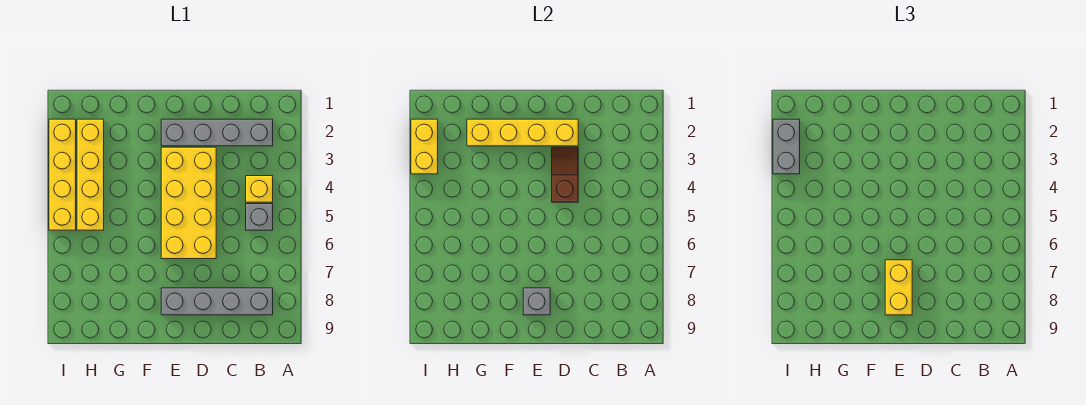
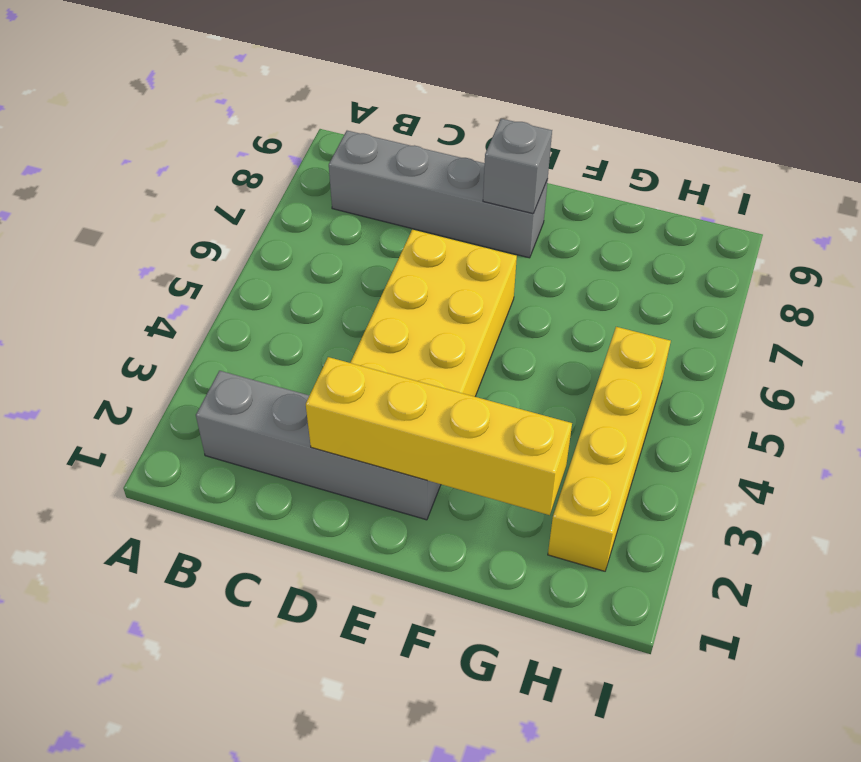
none -> yellow brick B4 level 1
none -> grey brick B5 level 1
none -> yellow brick I2:I5 level 1

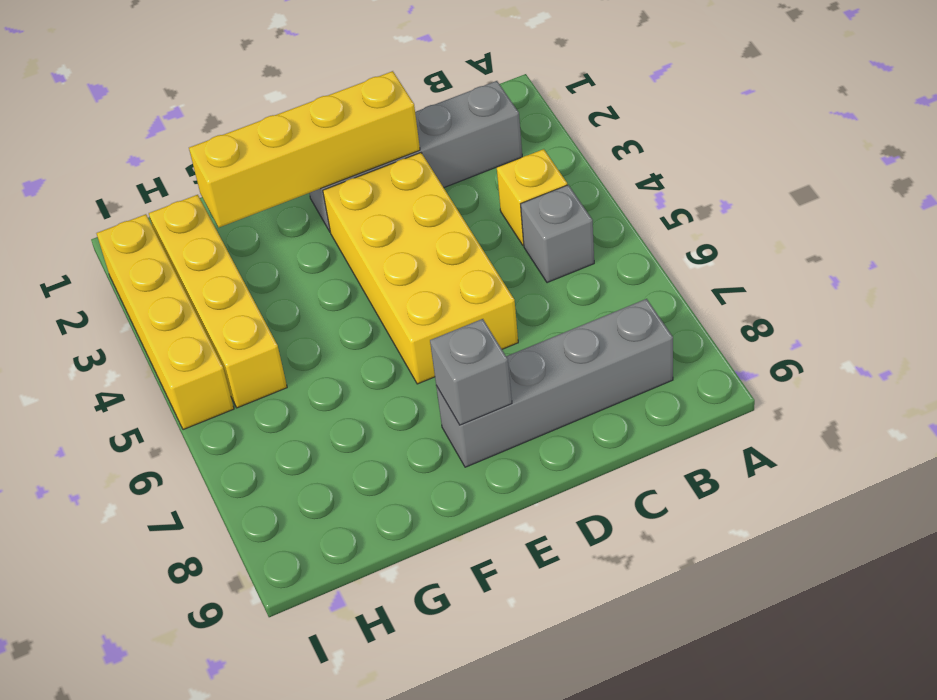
none -> brown slope D3:D4 level 2 top 4
none -> yellow brick I2:I3 level 2
none -> yellow brick E7:E8 level 3

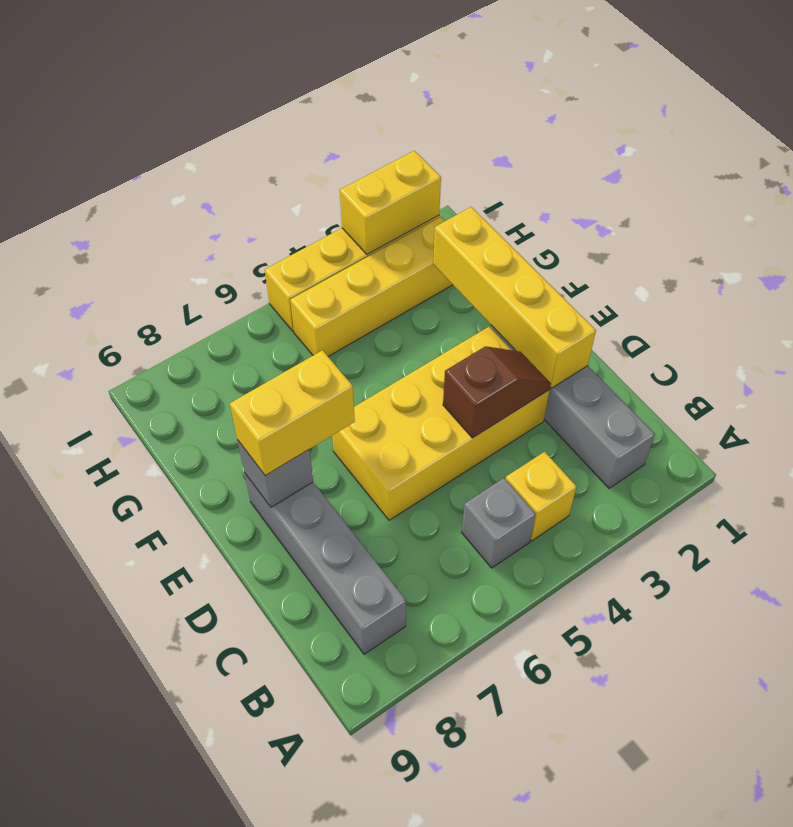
none -> grey brick I2:I3 level 3

